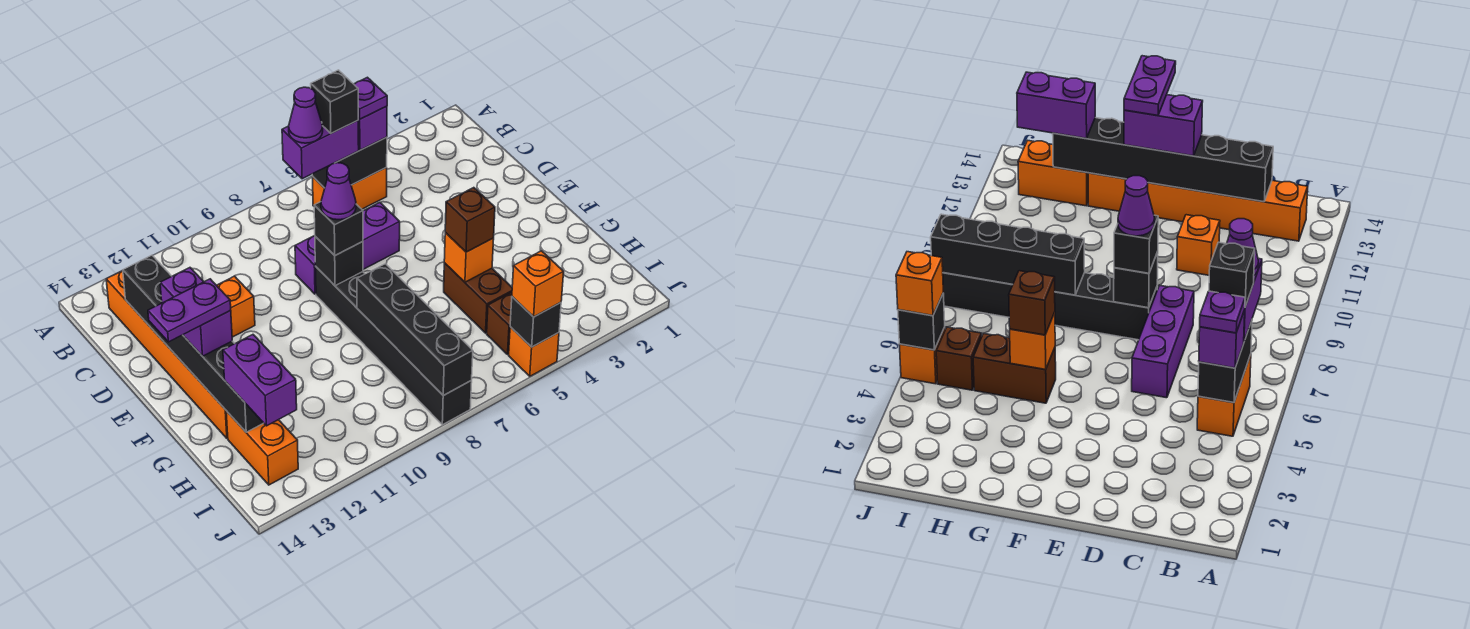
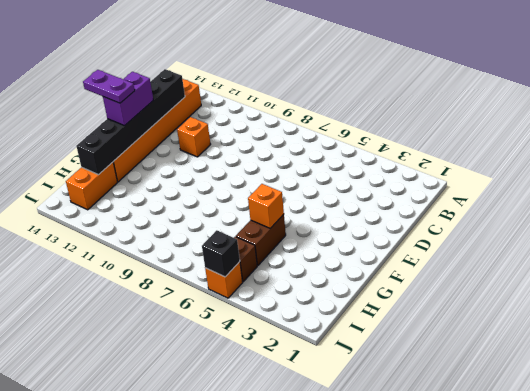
none -> orange brick B5:B6 level 1
none -> purple brick D6:D8 level 1
none -> black brick E8:J8 level 1

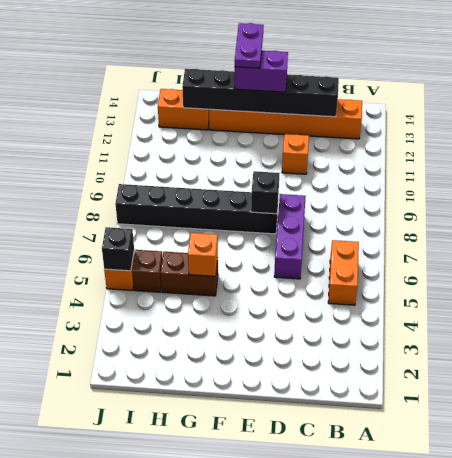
none -> black brick B5:B6 level 2
none -> black brick G8:J8 level 2
none -> purple brick B5 level 3

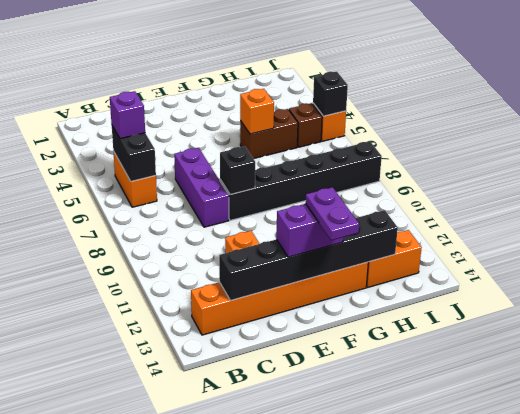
none -> black brick G8:J8 level 2
none -> purple brick B6:B7 level 3
none -> black brick E8 level 3

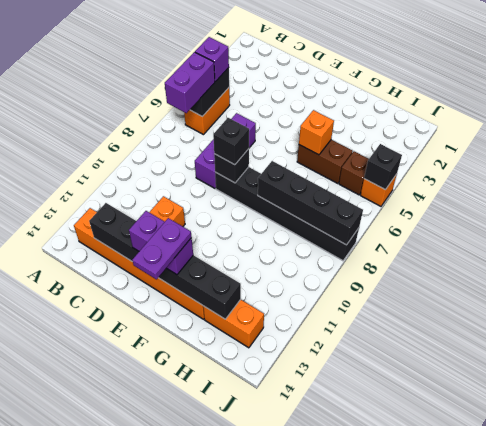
none -> brown brick G5 level 3
none -> purple brick H13:I13 level 3
none -> orange brick J5 level 3

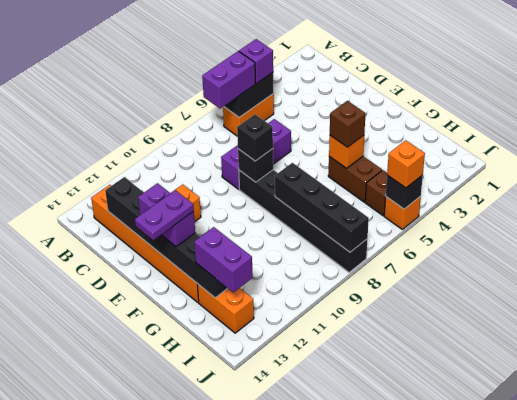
none -> purple plate B5 level 4
none -> black brick B6 level 4
none -> purple cone B7 level 4

